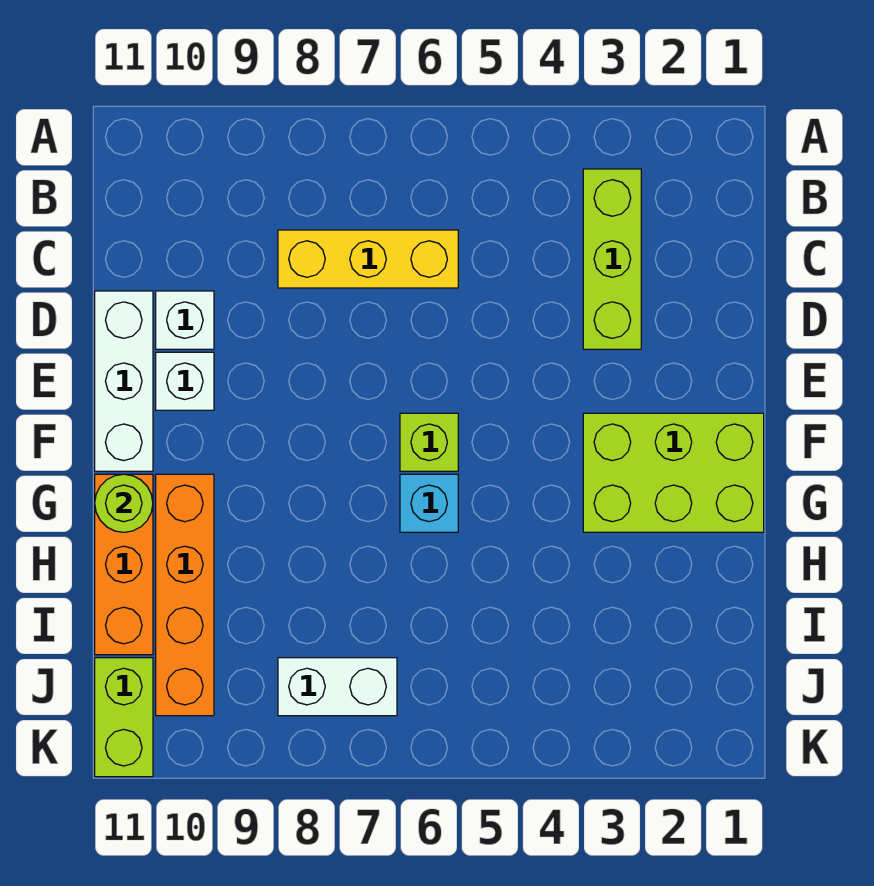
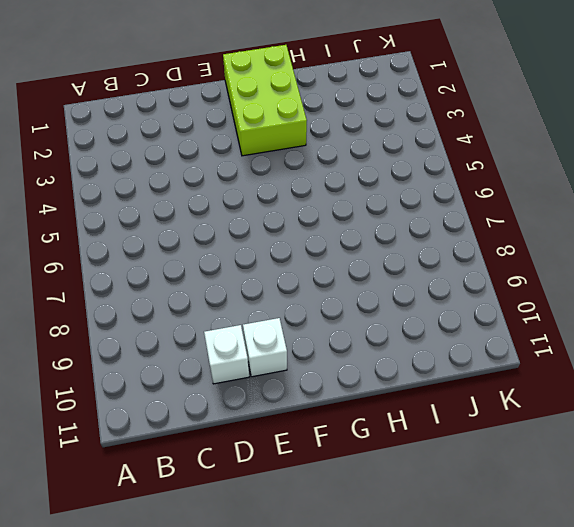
none -> lime brick B3:D3 level 1
none -> yellow brick C6:C8 level 1
none -> white brick D11:F11 level 1

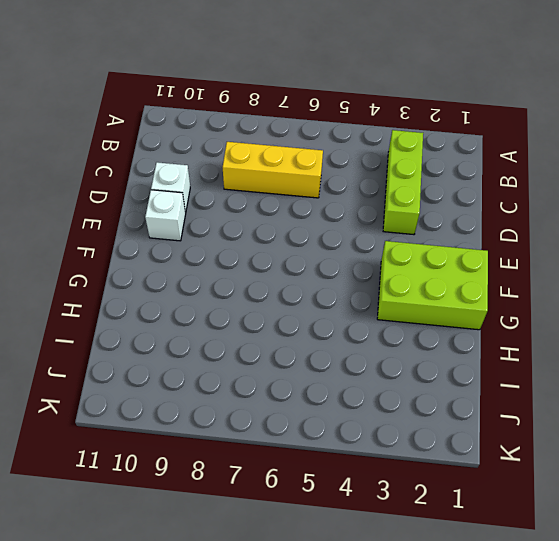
none -> white brick D11:F11 level 1
none -> lime brick F6 level 1
none -> cyan brick G6 level 1

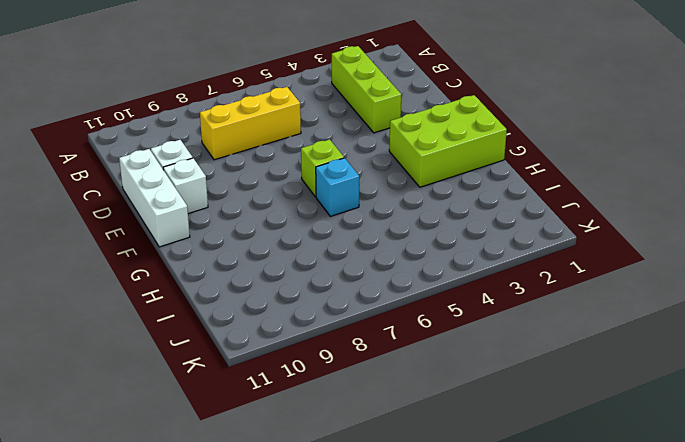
none -> orange brick G10:J10 level 1
none -> orange brick G11:I11 level 1
none -> white brick J7:J8 level 1

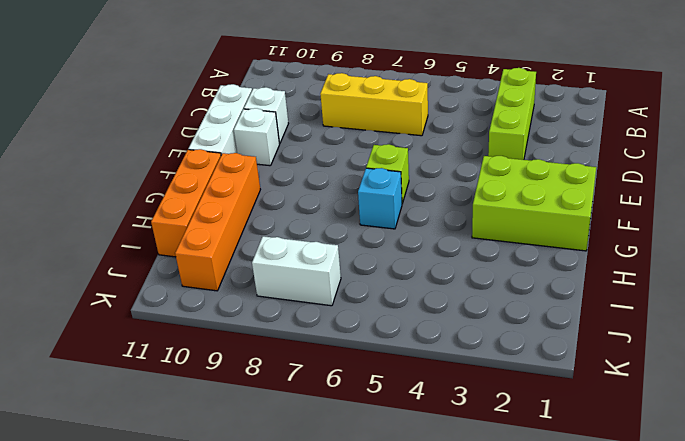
none -> lime brick J11:K11 level 1
none -> lime round brick G11 level 2

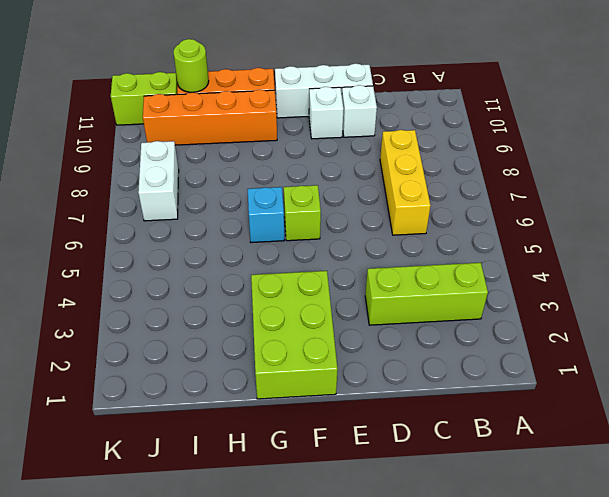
lime round brick I11 level 2 -> lime round brick G11 level 2

